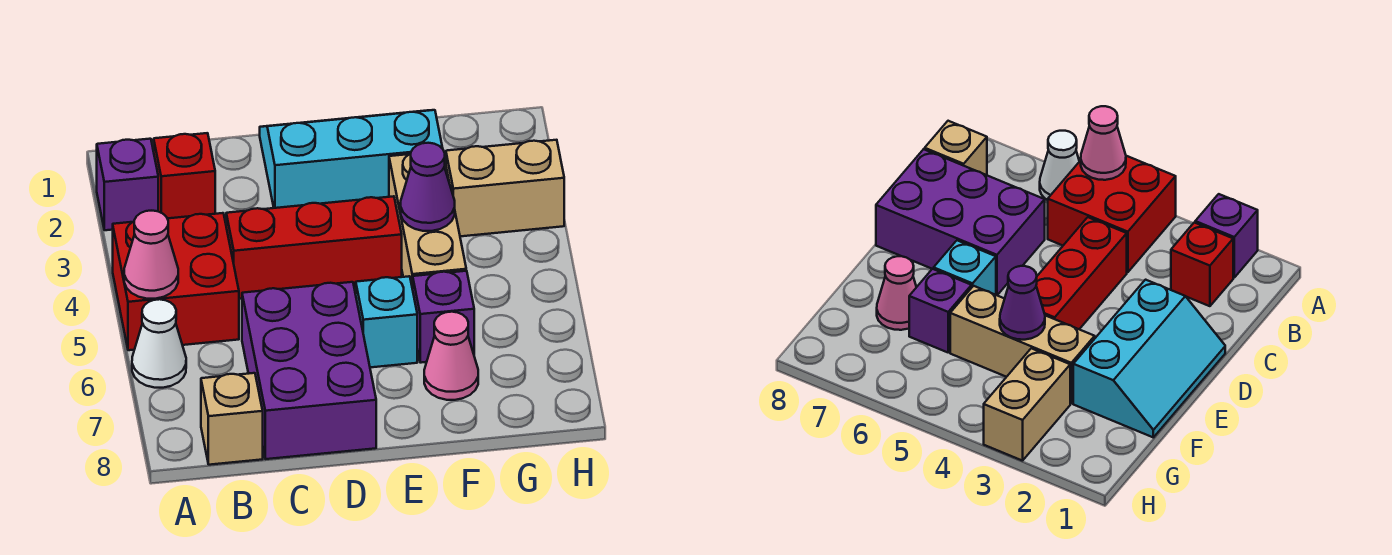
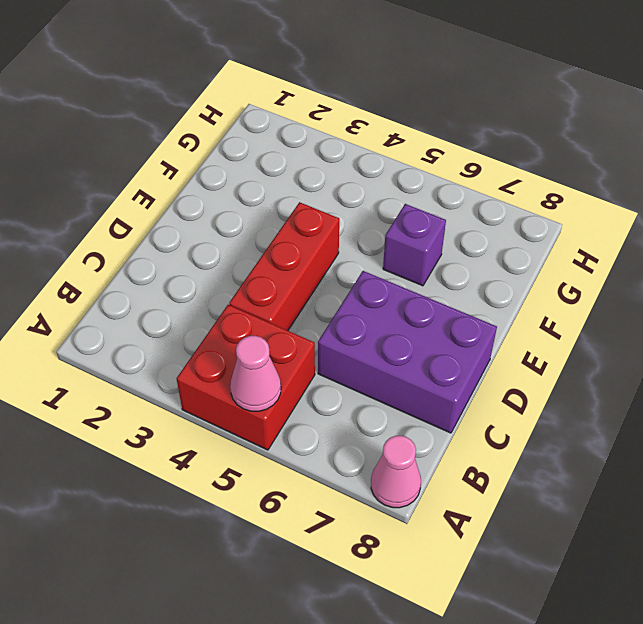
pink cone A8 level 1 -> pink cone F7 level 1
none -> purple brick A2 level 1
none -> white cone A6 level 1
none -> red brick B2 level 1

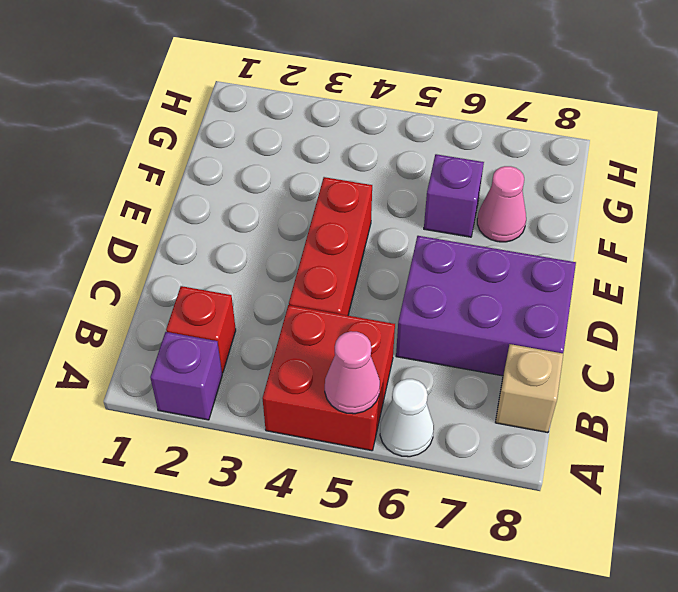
none -> cyan slope D1:F2 level 1 top 2
none -> cyan brick E6 level 1
none -> tan brick F3:F5 level 1

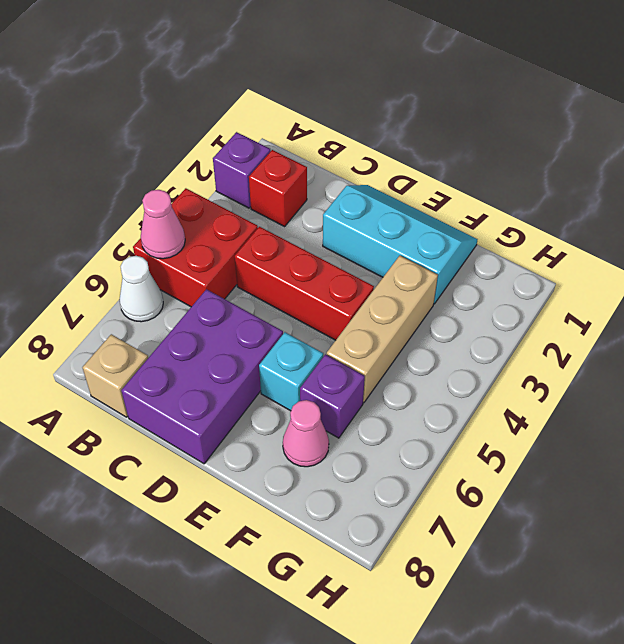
none -> tan brick G3:H3 level 1
none -> purple cone F4 level 2

